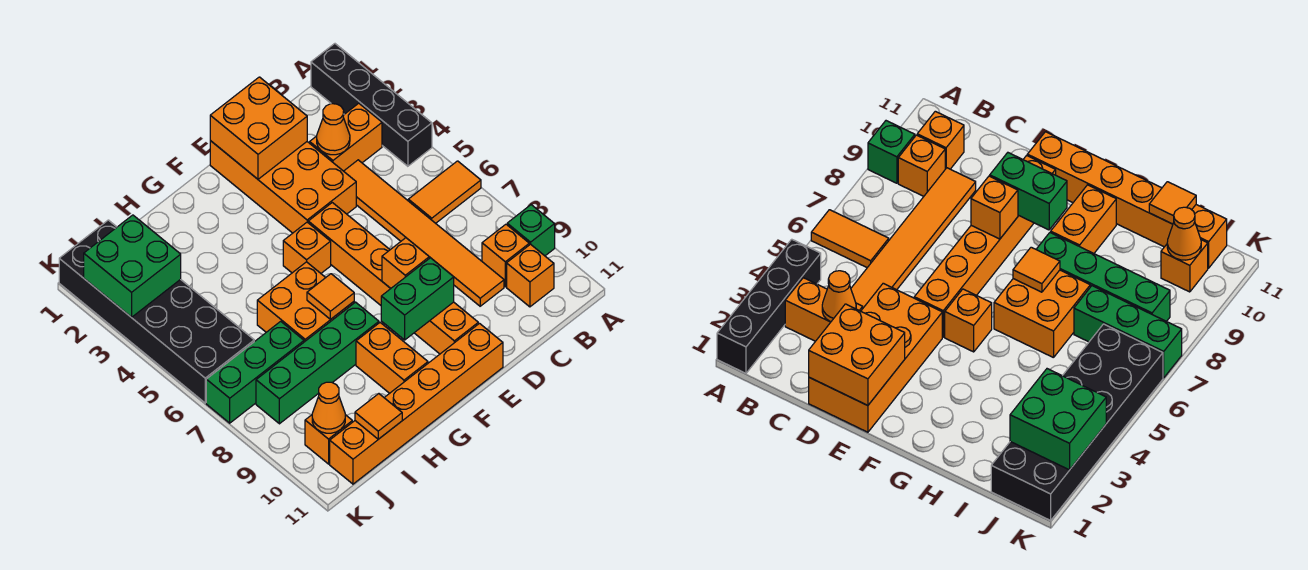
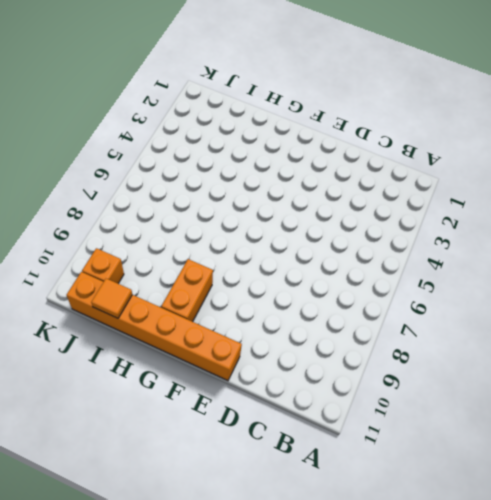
none -> black brick A1:A4 level 1
none -> orange tile A6:B6 level 1
none -> green brick A9 level 1

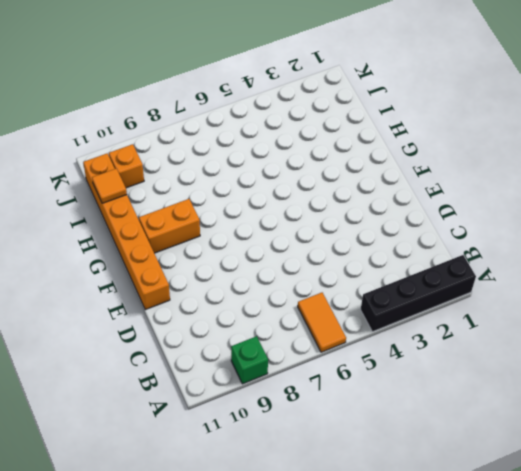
none -> orange brick B3:C3 level 1
none -> orange brick B9 level 1
none -> orange brick B10 level 1

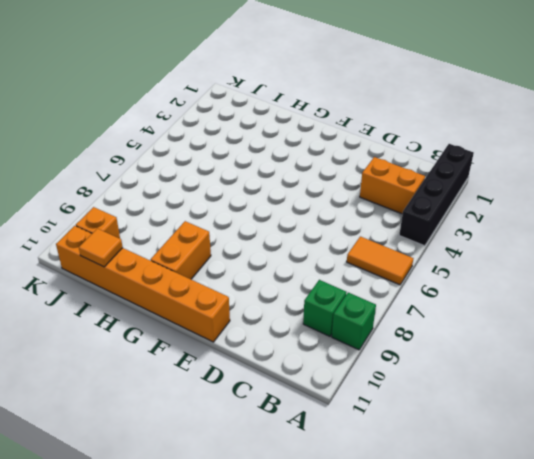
green brick B9 level 1 -> orange brick B9 level 1
none -> orange brick B10 level 1
none -> orange tile C4:C9 level 1
none -> orange brick D1:E4 level 1

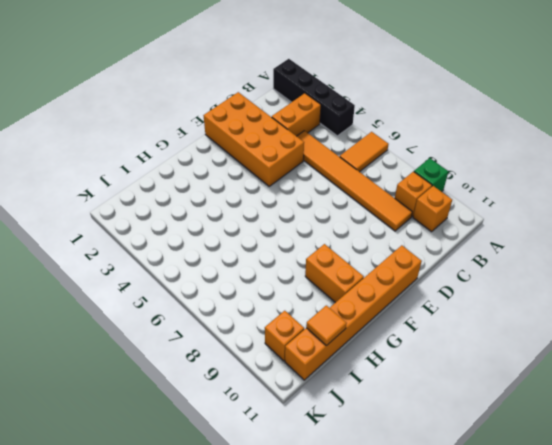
none -> orange brick E5:E10 level 1
none -> orange brick F5 level 1
none -> orange brick G6:H7 level 1

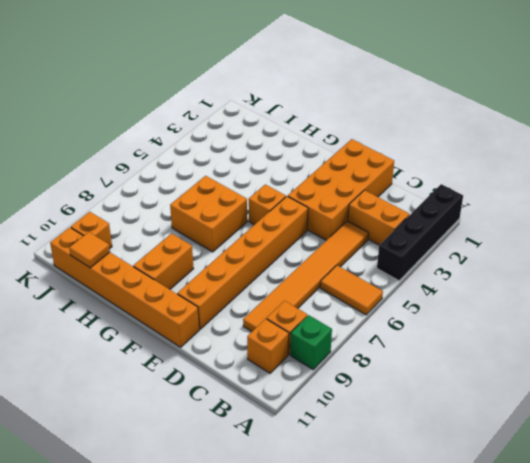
none -> green brick G8:J8 level 1
none -> green brick I7:K7 level 1
none -> black brick J1:K6 level 1

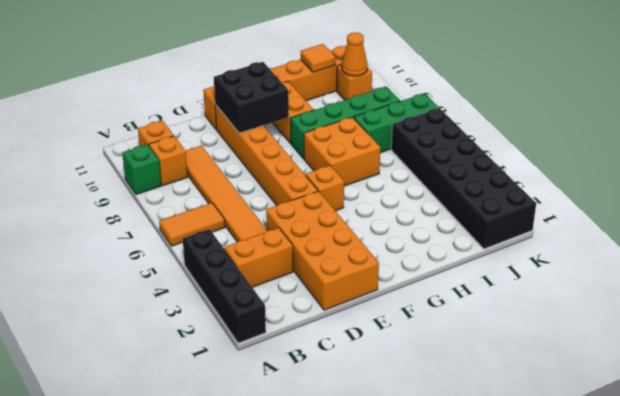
black brick E9:F10 level 2 -> green brick E9:F9 level 2
none -> orange cone C3 level 2
none -> orange brick D1:E2 level 2
none -> orange brick E8 level 2

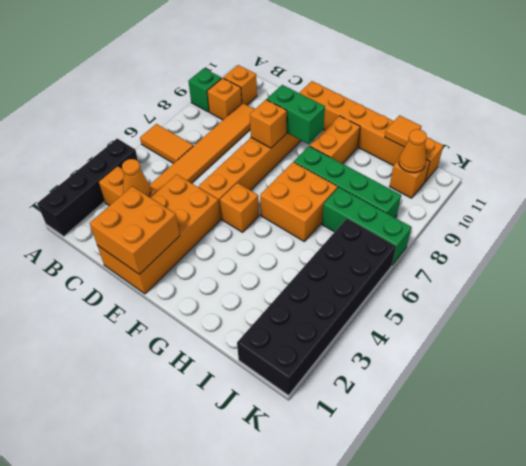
none -> orange tile G7 level 2
none -> green brick J2:K3 level 2

